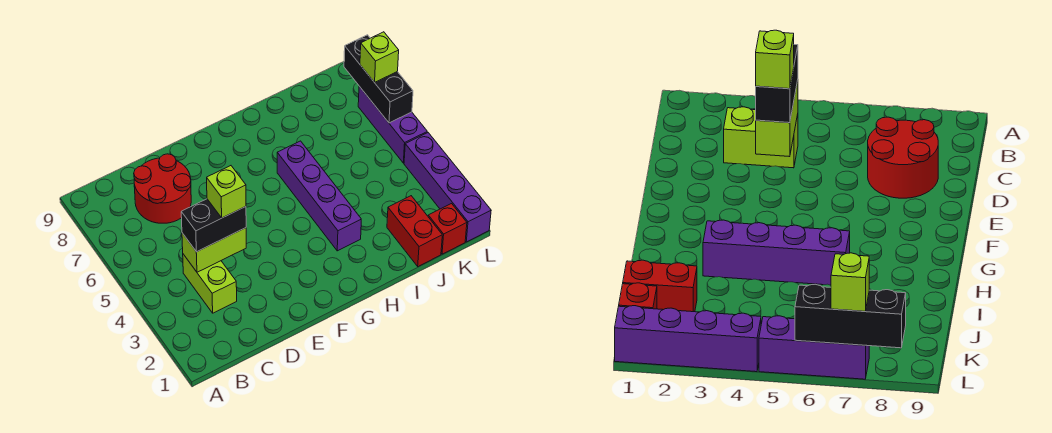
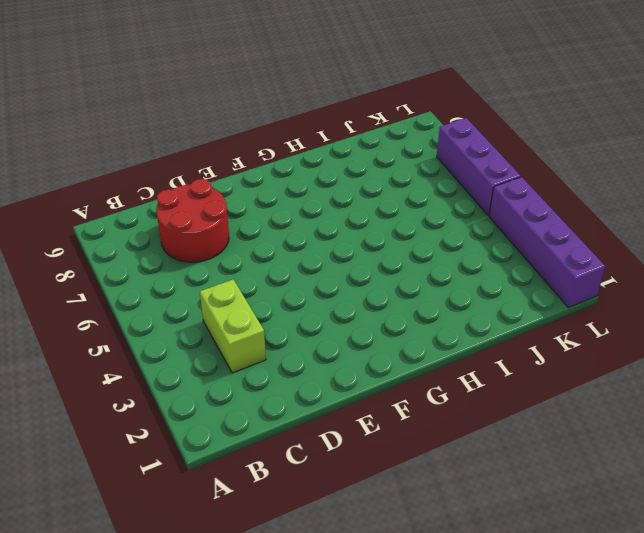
none -> purple brick H3:H6 level 1
none -> red brick J1:J2 level 1
none -> red brick K1 level 1

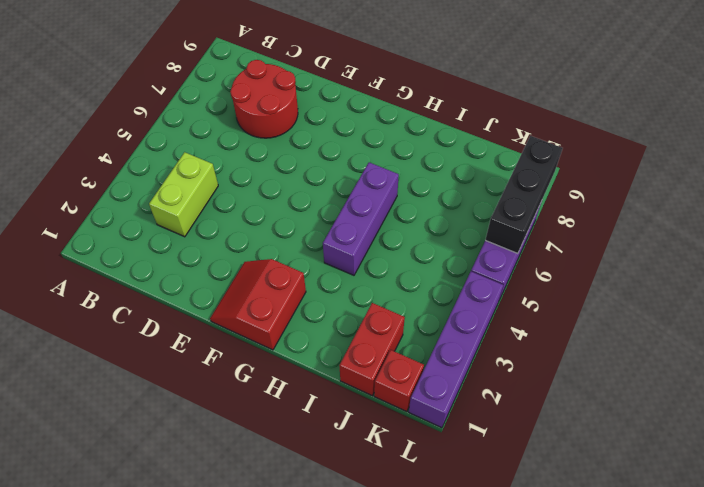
red slope F1:G2 level 1 top G -> none
purple brick H4:H6 level 1 -> purple brick H3:H6 level 1
none -> lime brick C4:D4 level 2
none -> black brick C4:D4 level 3
none -> lime brick L7 level 3

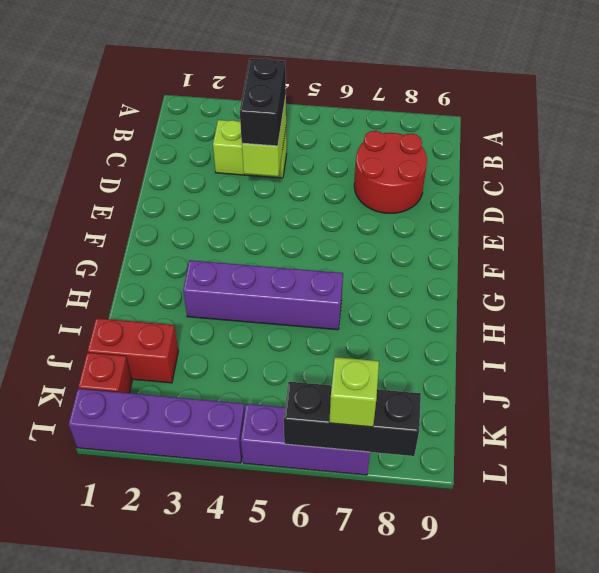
none -> lime brick D4 level 4

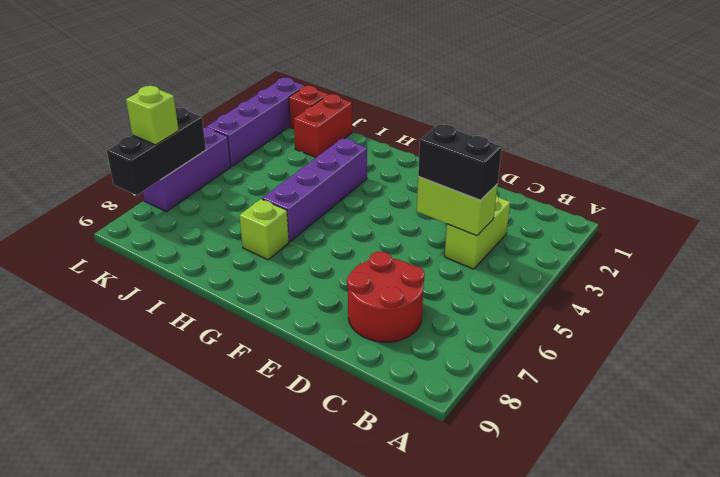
lime brick H7 level 1 -> lime brick D4 level 4

